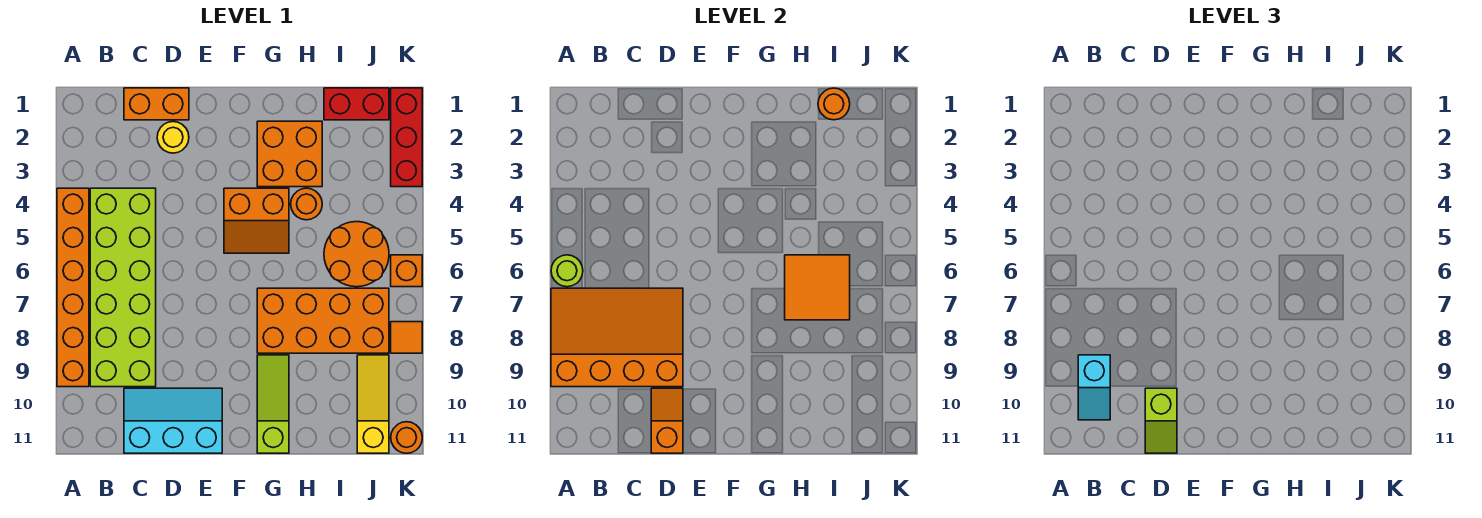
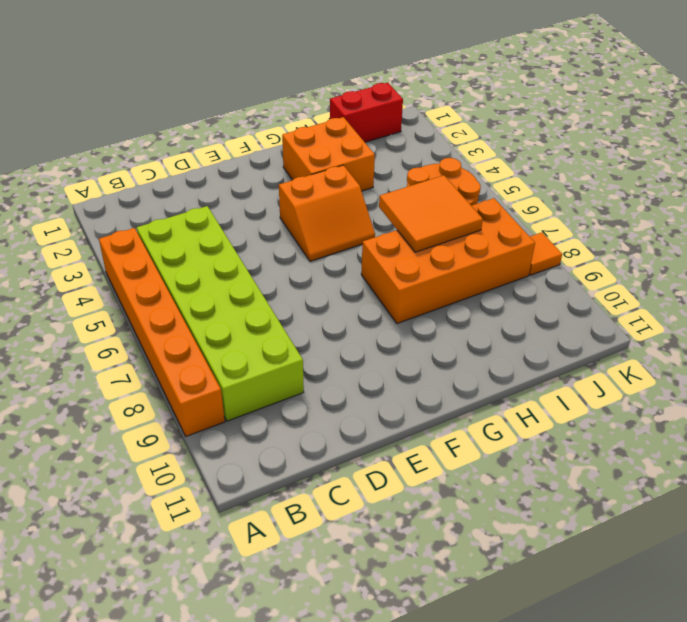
none -> orange brick C1:D1 level 1
none -> cyan slope C10:E11 level 1 top 11
none -> yellow round brick D2 level 1

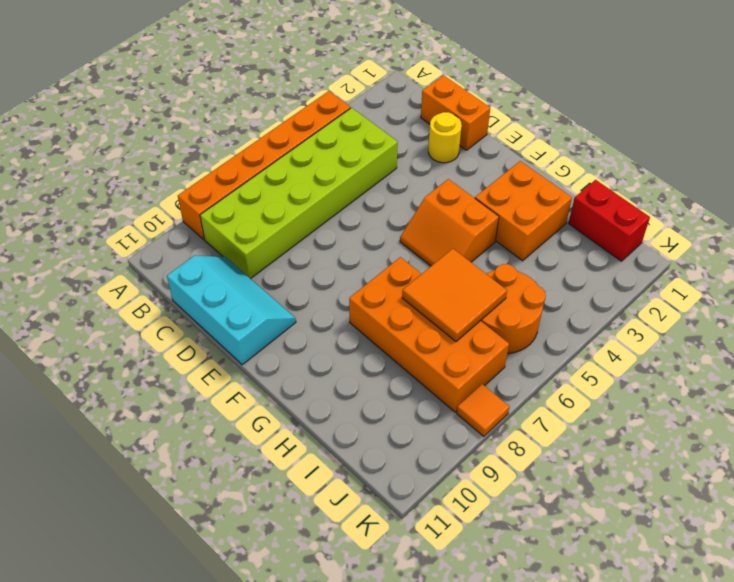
none -> lime slope G9:G11 level 1 top 11
none -> orange round brick H4 level 1
none -> yellow slope J9:J11 level 1 top 11

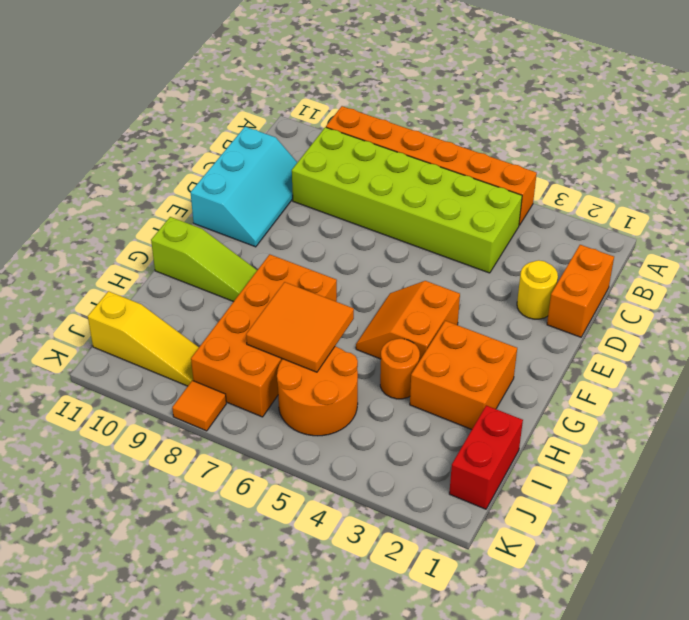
none -> red brick K1:K3 level 1
none -> orange brick K6 level 1
none -> orange round brick K11 level 1

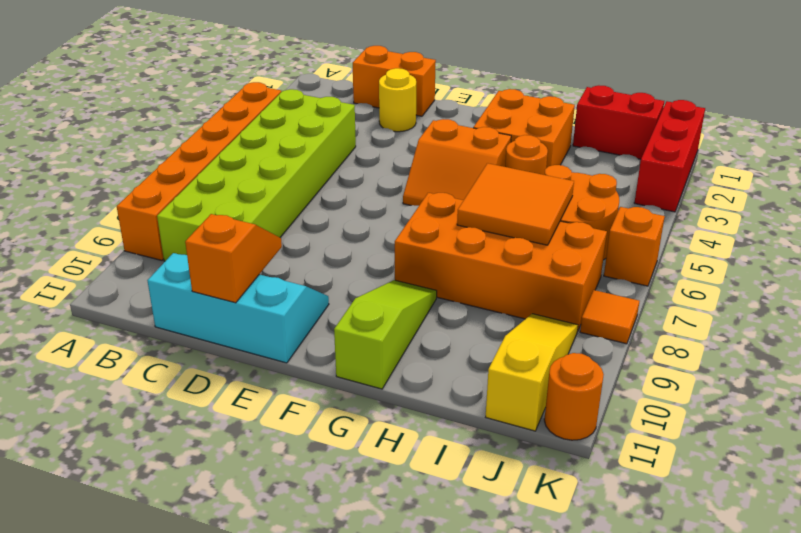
none -> lime round brick A6 level 2
none -> orange slope A7:D9 level 2 top 9
none -> orange round brick I1 level 2

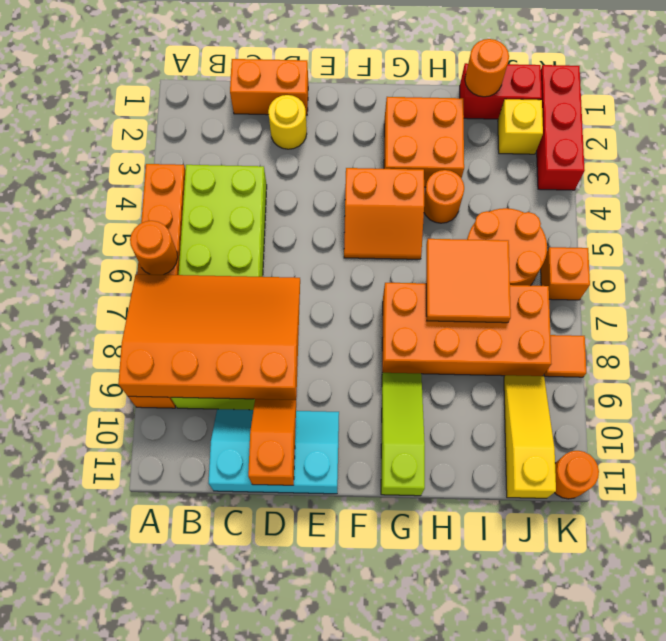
orange round brick A6 level 2 -> lime round brick A6 level 2
yellow brick J2 level 1 -> none
none -> cyan slope B9:B10 level 3 top 9
none -> lime slope D10:D11 level 3 top 10

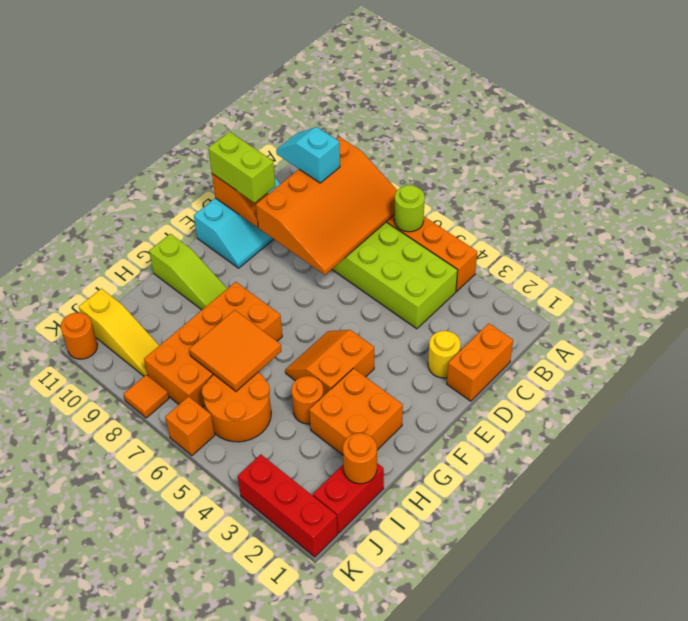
lime brick D10:D11 level 3 -> lime slope D10:D11 level 3 top 10

